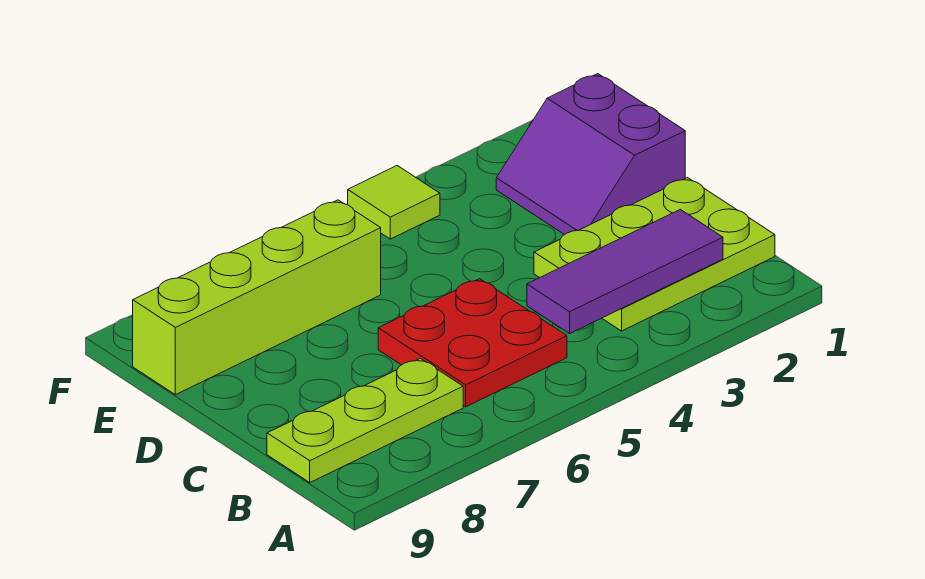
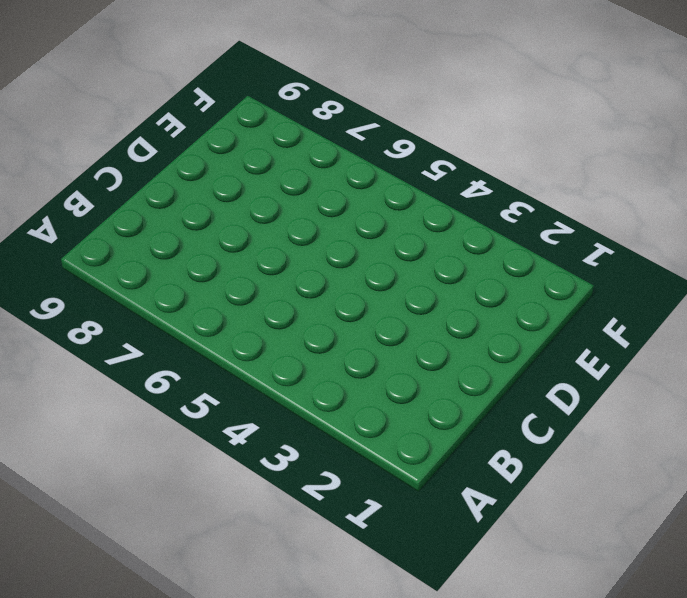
none -> lime plate B1:C3 level 1
none -> red plate B5:C6 level 1

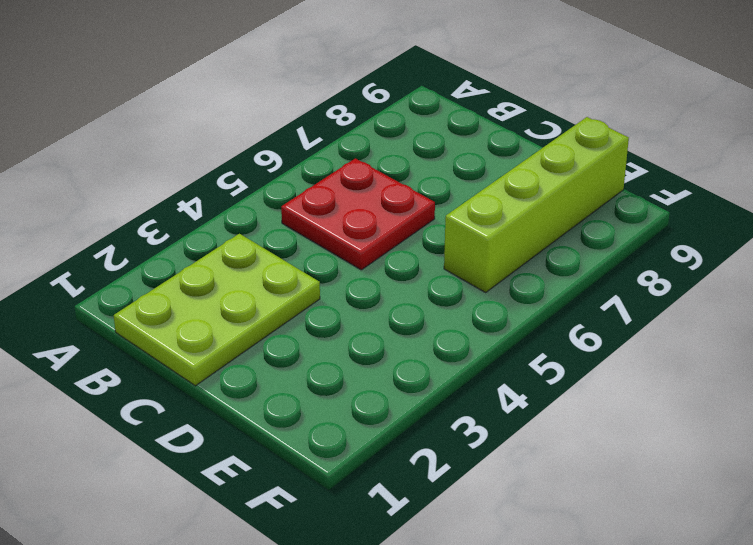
none -> lime plate B7:B9 level 1
none -> purple slope D1:E2 level 1 top 1

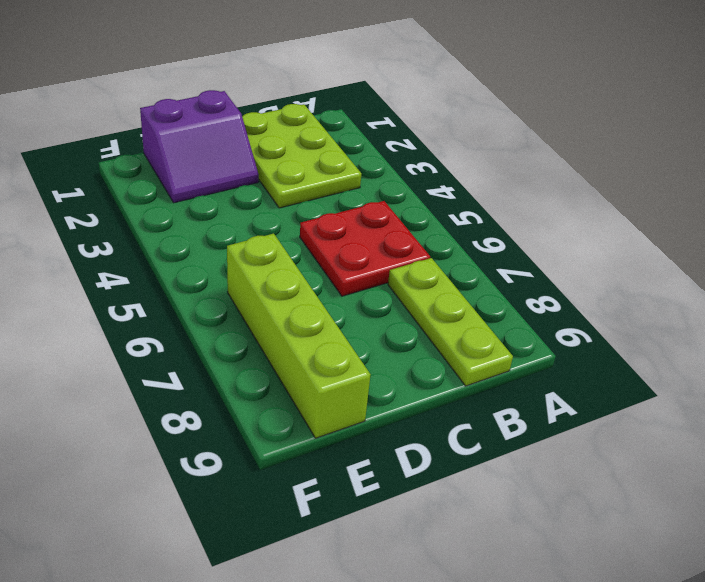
none -> lime tile F4 level 1
none -> purple tile B2:B4 level 2

